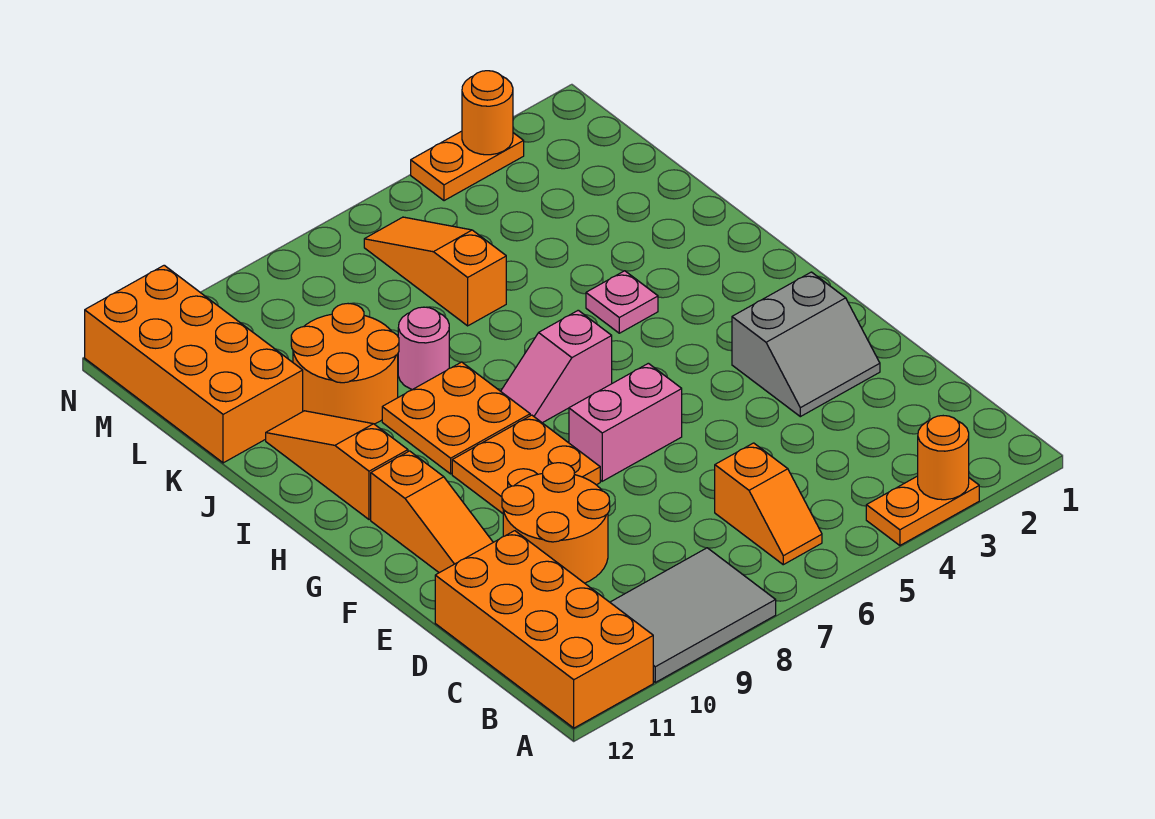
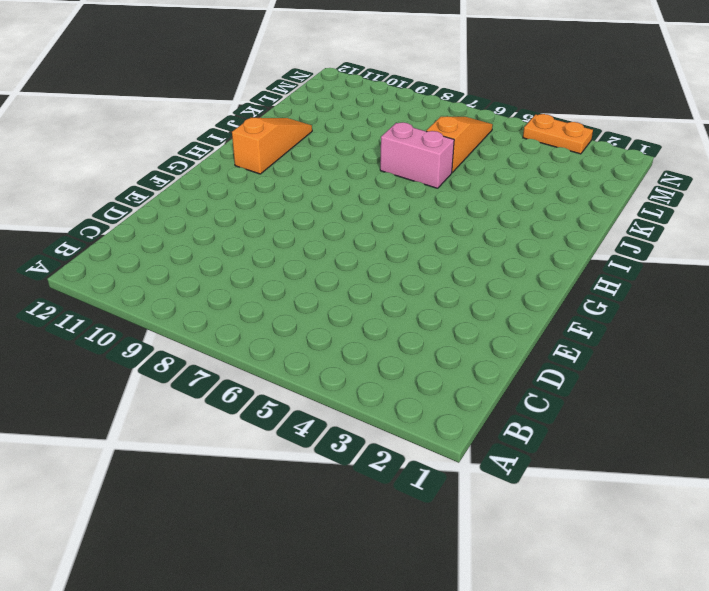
pink brick J6:J7 level 1 -> pink brick F6:F7 level 1
none -> orange plate A3:A4 level 1
none -> grey tile A8:B10 level 1
none -> orange brick A11:D12 level 1

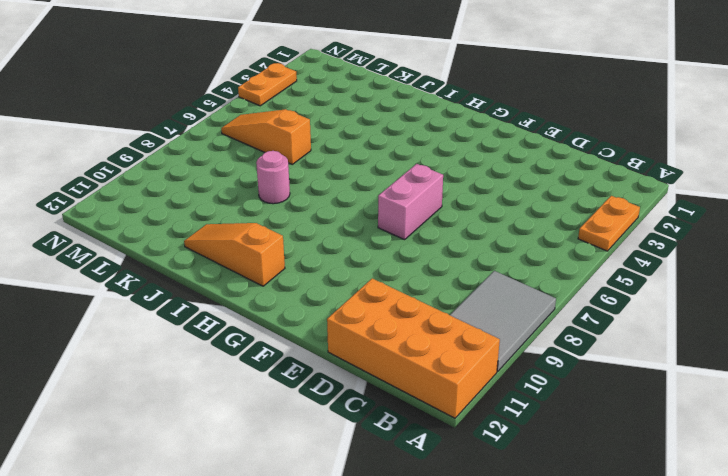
none -> orange slope B6:C6 level 1 top C
none -> orange round brick D9:E10 level 1
none -> grey slope E2:F3 level 1 top F

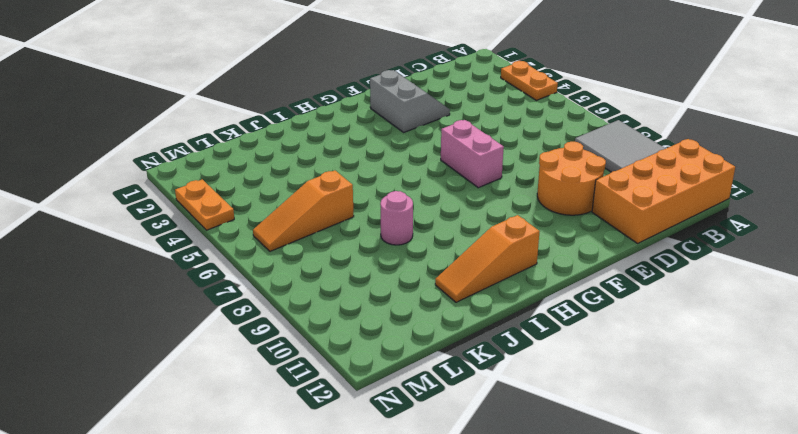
none -> orange slope B6:C6 level 1 top C
none -> orange slope E11:G11 level 1 top G
none -> orange plate F8:G9 level 1

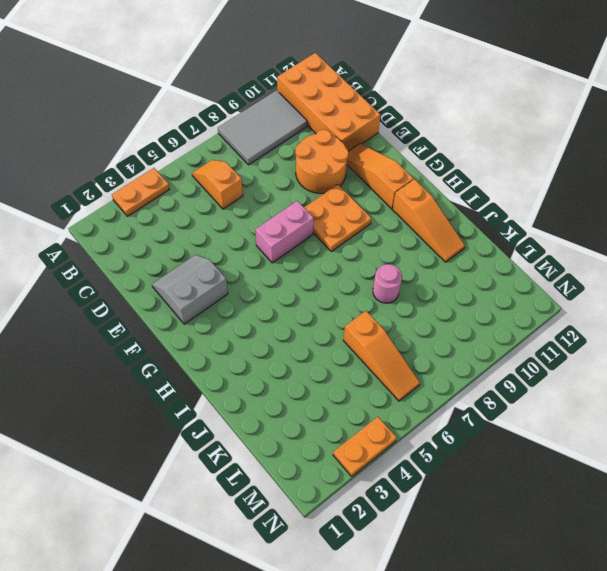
none -> pink slope H6:H7 level 1 top 6
none -> orange plate H8:I9 level 1
none -> pink plate I4 level 1

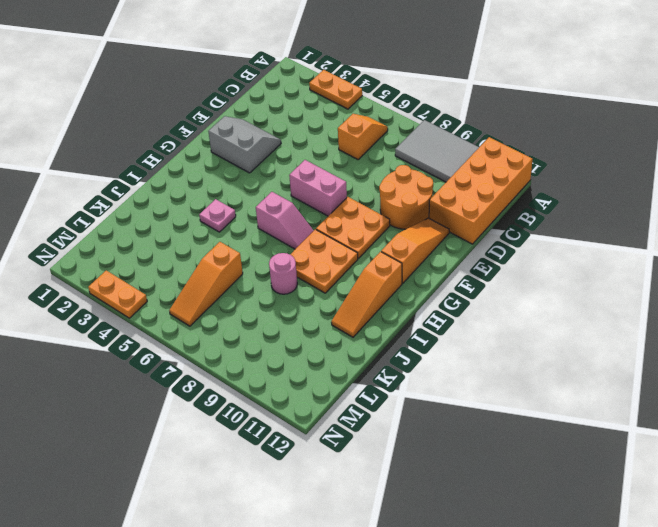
none -> orange round brick J9:K10 level 1
none -> orange brick K11:N12 level 1
none -> orange round brick A3 level 2

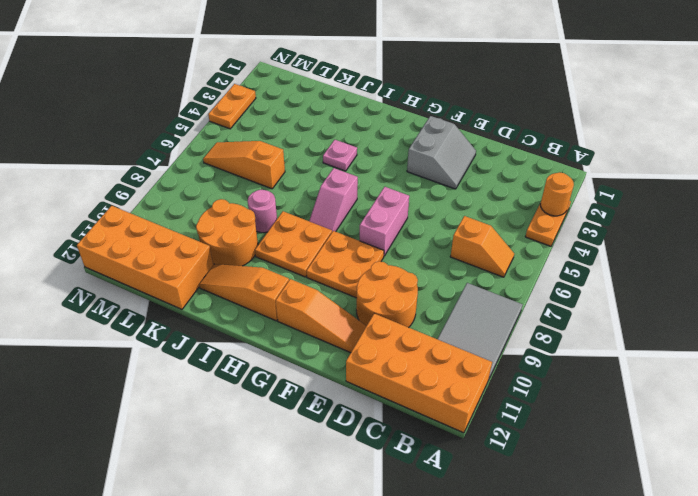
none -> orange round brick N3 level 2

